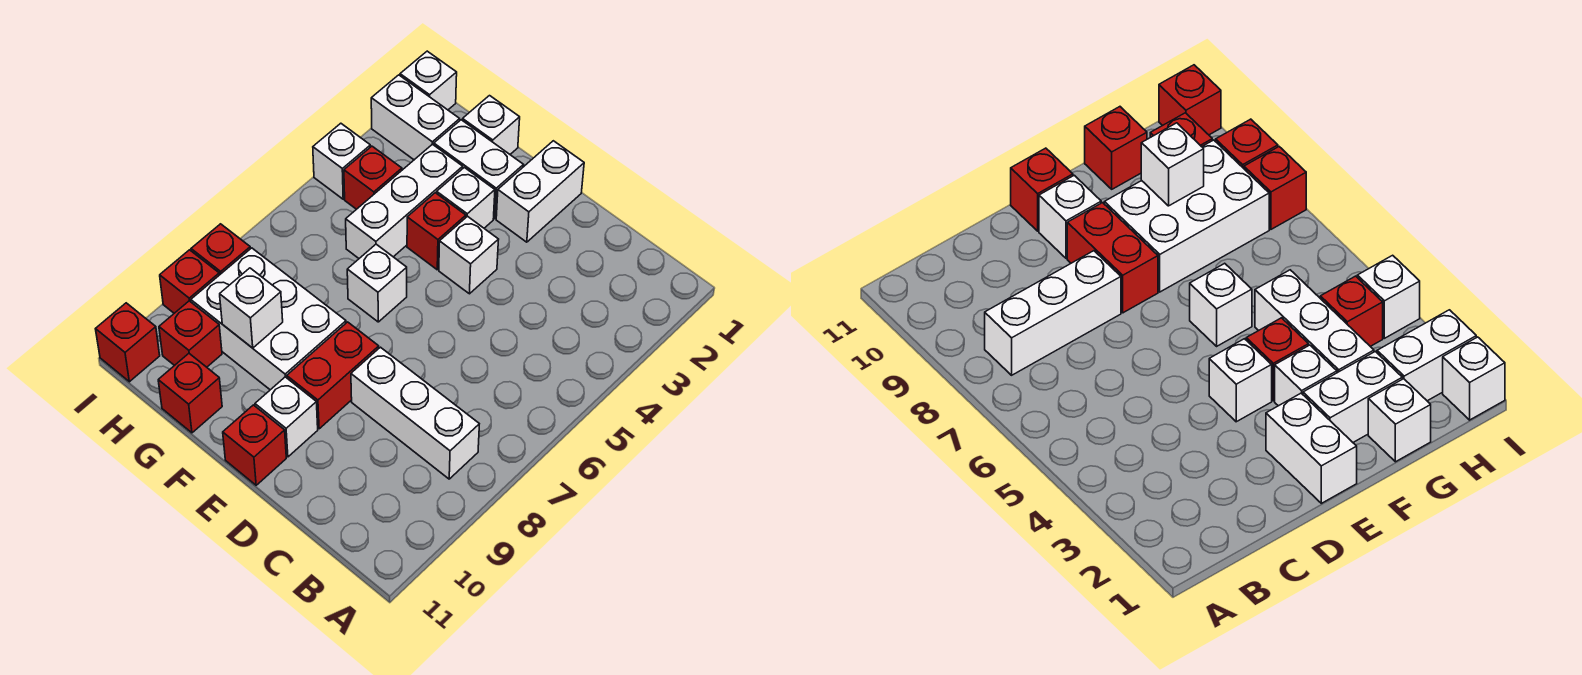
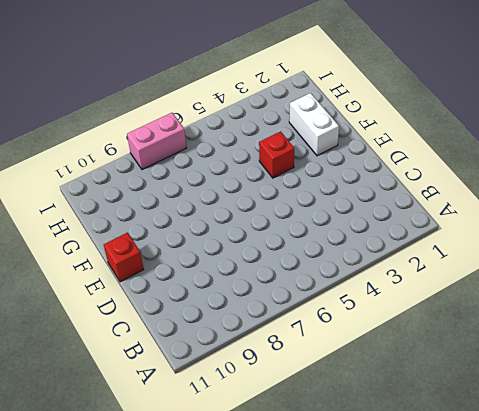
pink brick I7:I8 level 1 -> red brick I8 level 1
none -> white brick B8:D8 level 1
none -> white brick E1:E2 level 1
none -> white brick E4 level 1

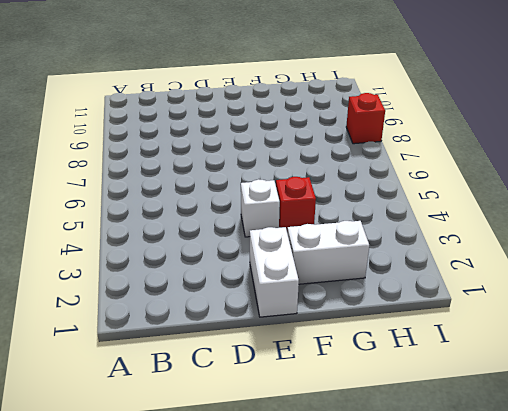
none -> white brick B8:D8 level 1
none -> red brick E8:E9 level 1
none -> white brick E10 level 1

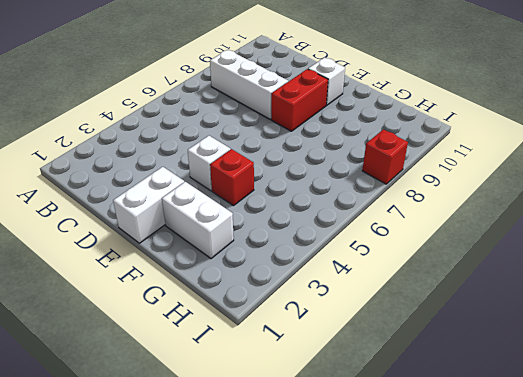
none -> red brick E11 level 1
none -> white brick F3 level 1
none -> white brick F6 level 1

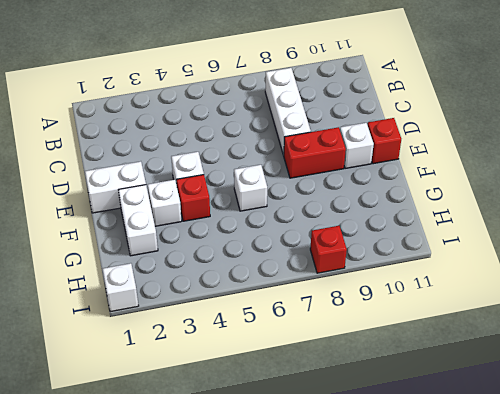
none -> white brick F8:H9 level 1
none -> white brick G1 level 1
none -> white brick G3:G5 level 1

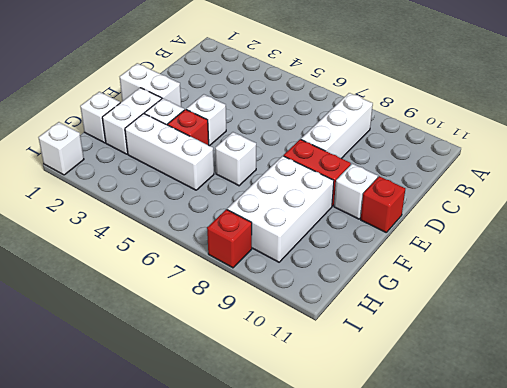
none -> red brick G11 level 1
none -> white brick H2:I2 level 1
none -> red brick H4 level 1

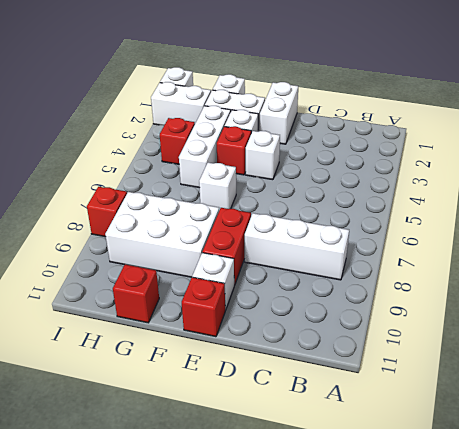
none -> red brick H10 level 1
none -> white brick I4 level 1
none -> red brick I9 level 1

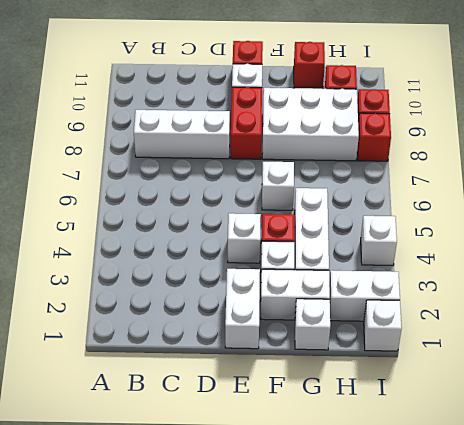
none -> red brick H4 level 1
none -> red brick I11 level 1
none -> white brick G9 level 2

